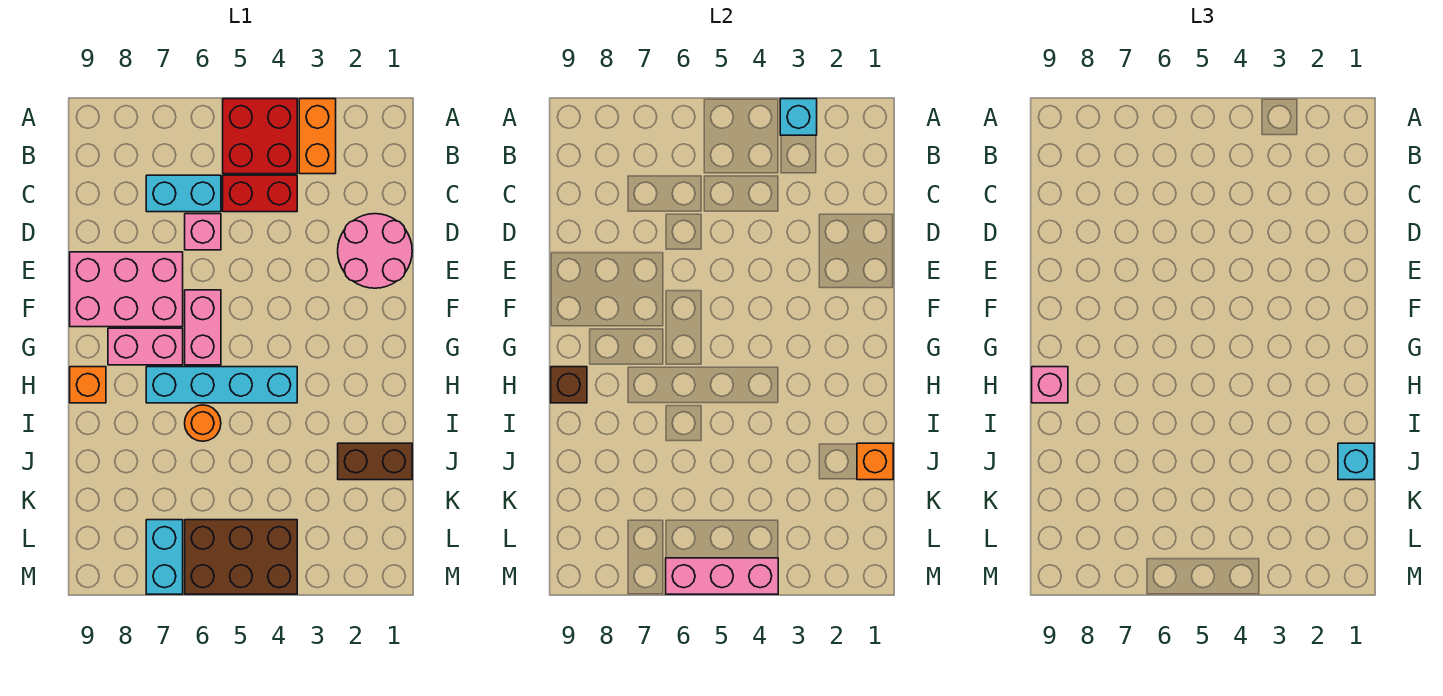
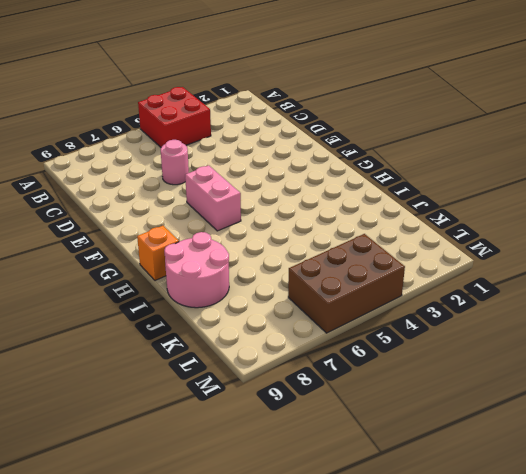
pink round brick D6 level 1 -> pink brick D6 level 1
pink round brick I8:J9 level 1 -> pink round brick D1:E2 level 1
none -> orange brick A3:B3 level 1
none -> red brick C4:C5 level 1
none -> cyan brick C6:C7 level 1

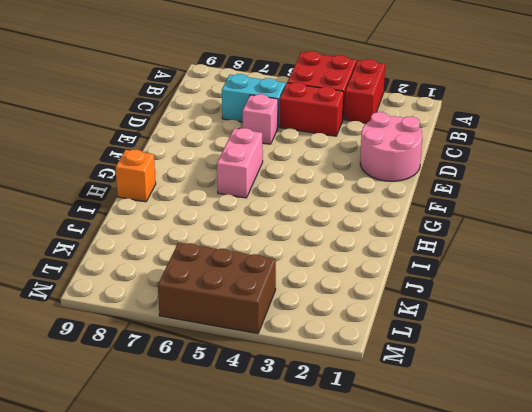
red brick A3:B3 level 1 -> orange brick A3:B3 level 1
none -> pink brick E7:F9 level 1
none -> pink brick G7:G8 level 1
none -> cyan brick H4:H7 level 1

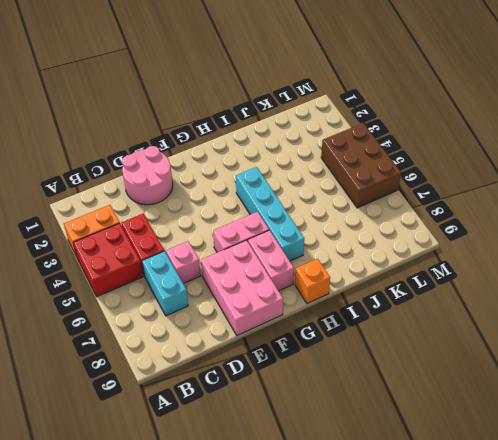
none -> orange round brick I6 level 1
none -> brown brick J1:J2 level 1
none -> cyan brick L7:M7 level 1

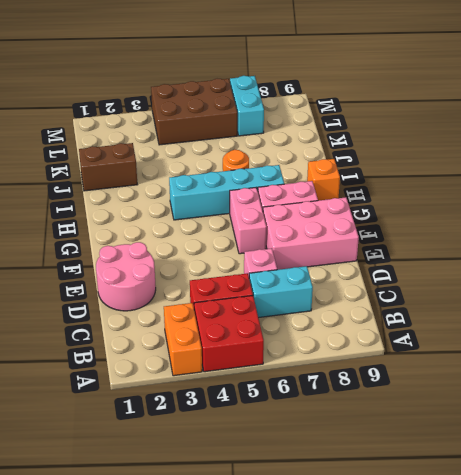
none -> cyan brick A3 level 2
none -> brown brick H9 level 2
none -> orange brick J1 level 2

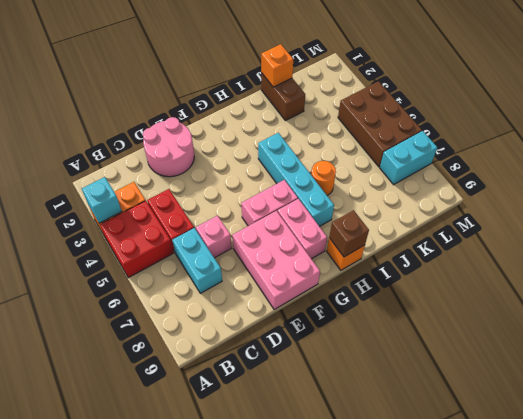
none -> pink brick M4:M6 level 2
none -> pink brick H9 level 3
none -> cyan brick J1 level 3

